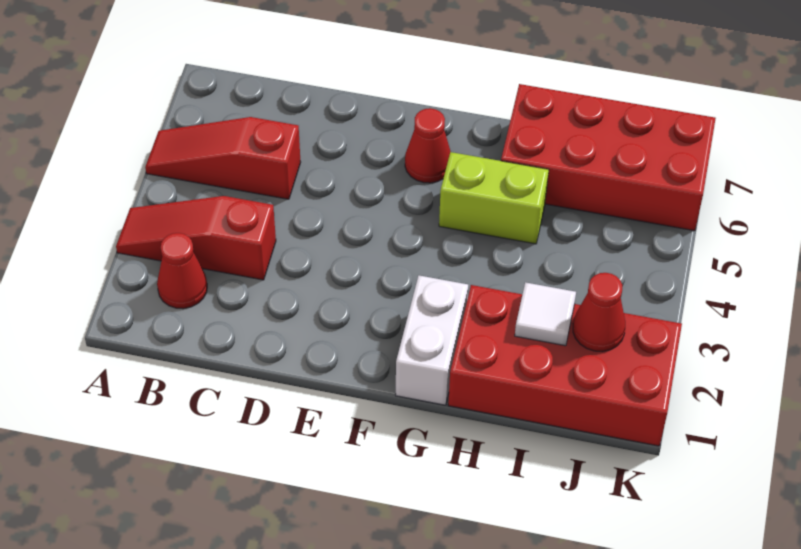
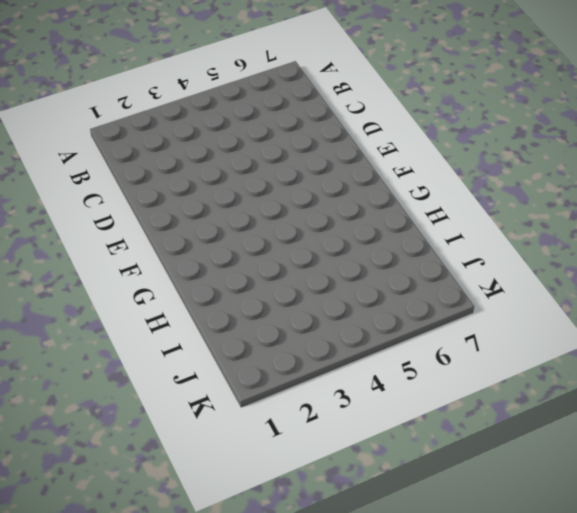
none -> red slope A3:C3 level 1 top C
none -> red slope A5:C5 level 1 top C

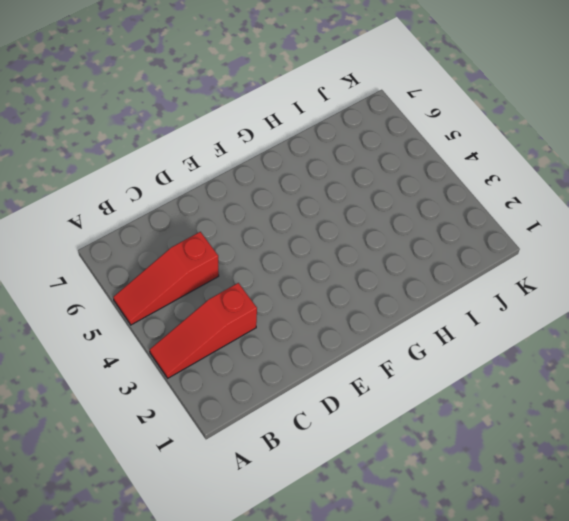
none -> red cone B2 level 1
none -> red cone F6 level 1

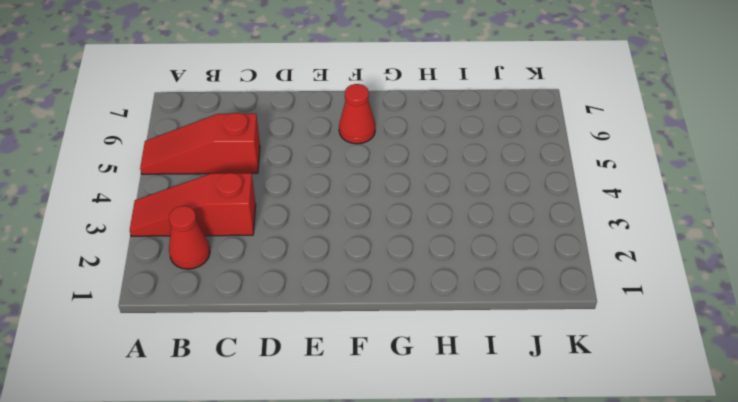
none -> white brick G1:G2 level 1
none -> lime brick G5:H5 level 1

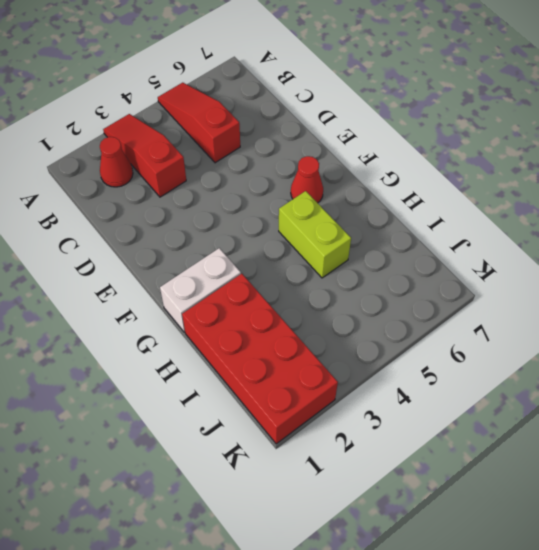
none -> red brick H6:K7 level 1
none -> white tile I2 level 2

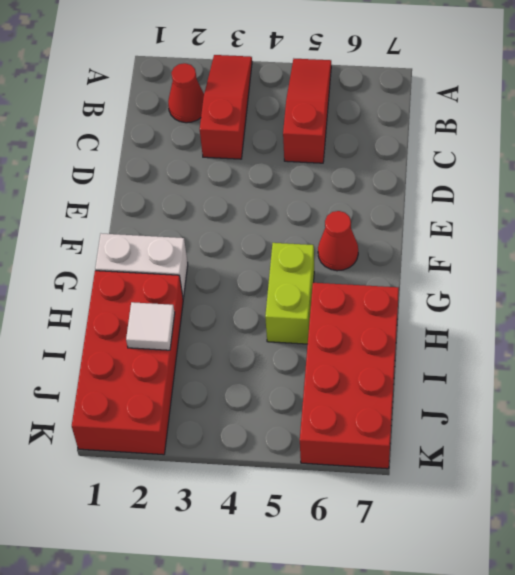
none -> red cone J2 level 2

